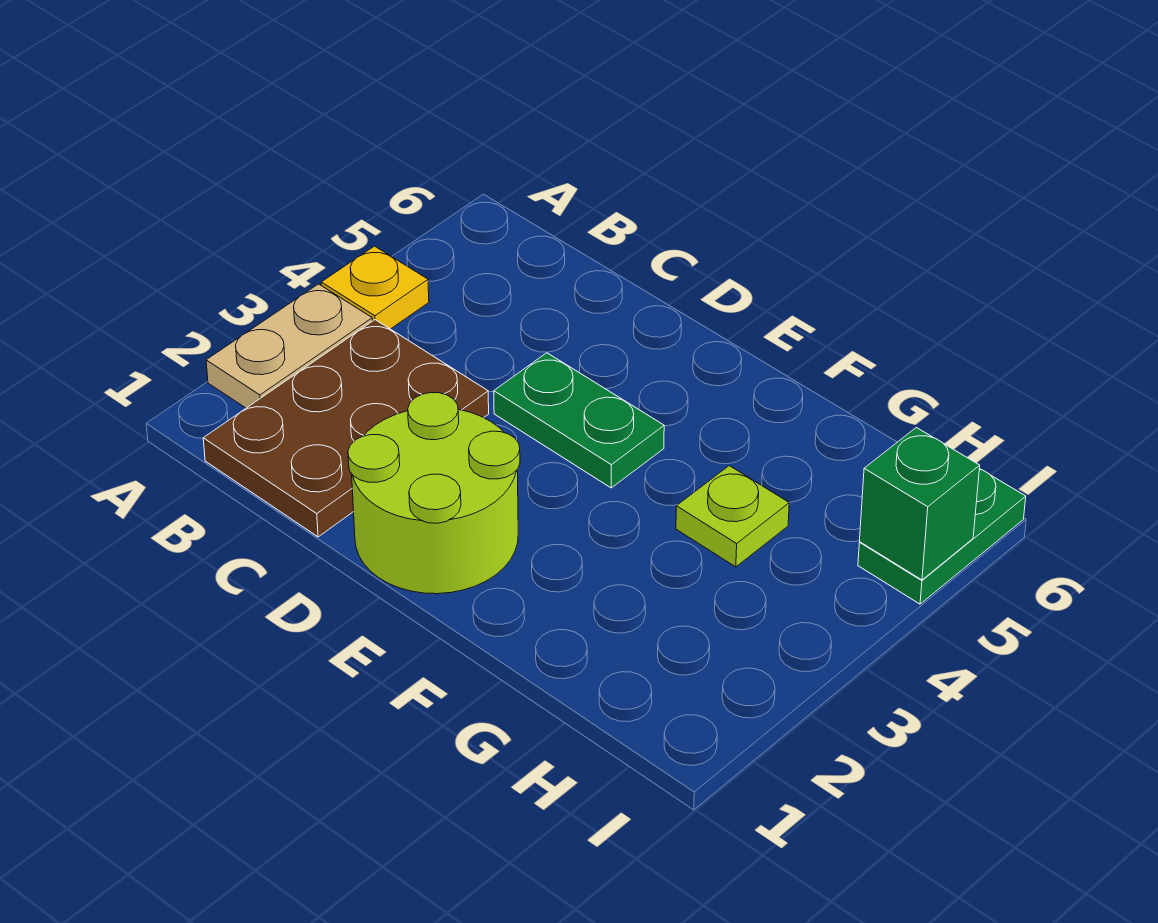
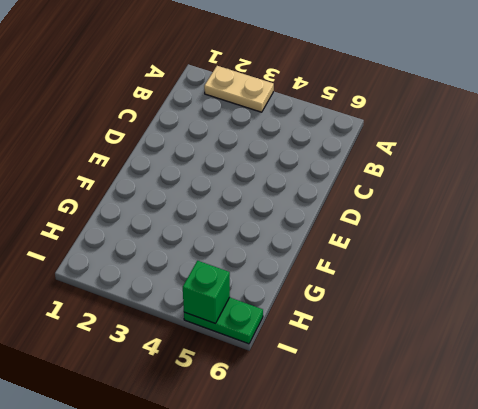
none -> yellow plate A4 level 1
none -> brown plate B1:C3 level 1

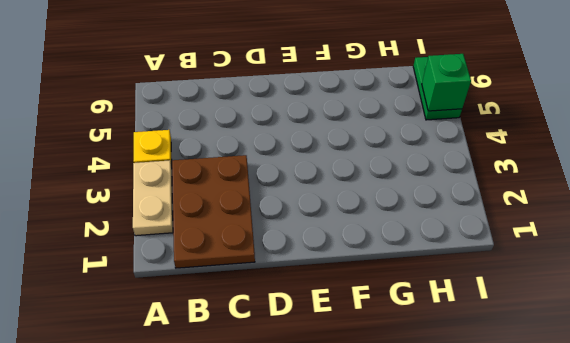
none -> lime round brick D1:E2 level 1
none -> green plate D4:E4 level 1

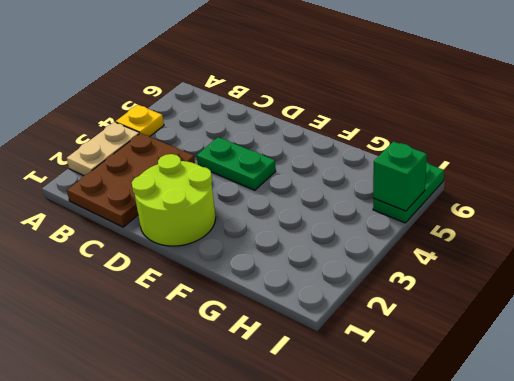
none -> lime plate G4 level 1

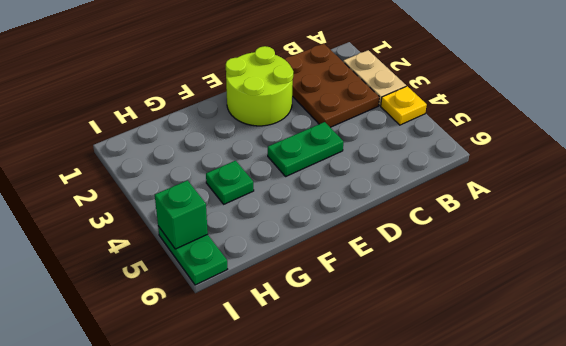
green plate G4 level 1 -> lime plate G4 level 1

